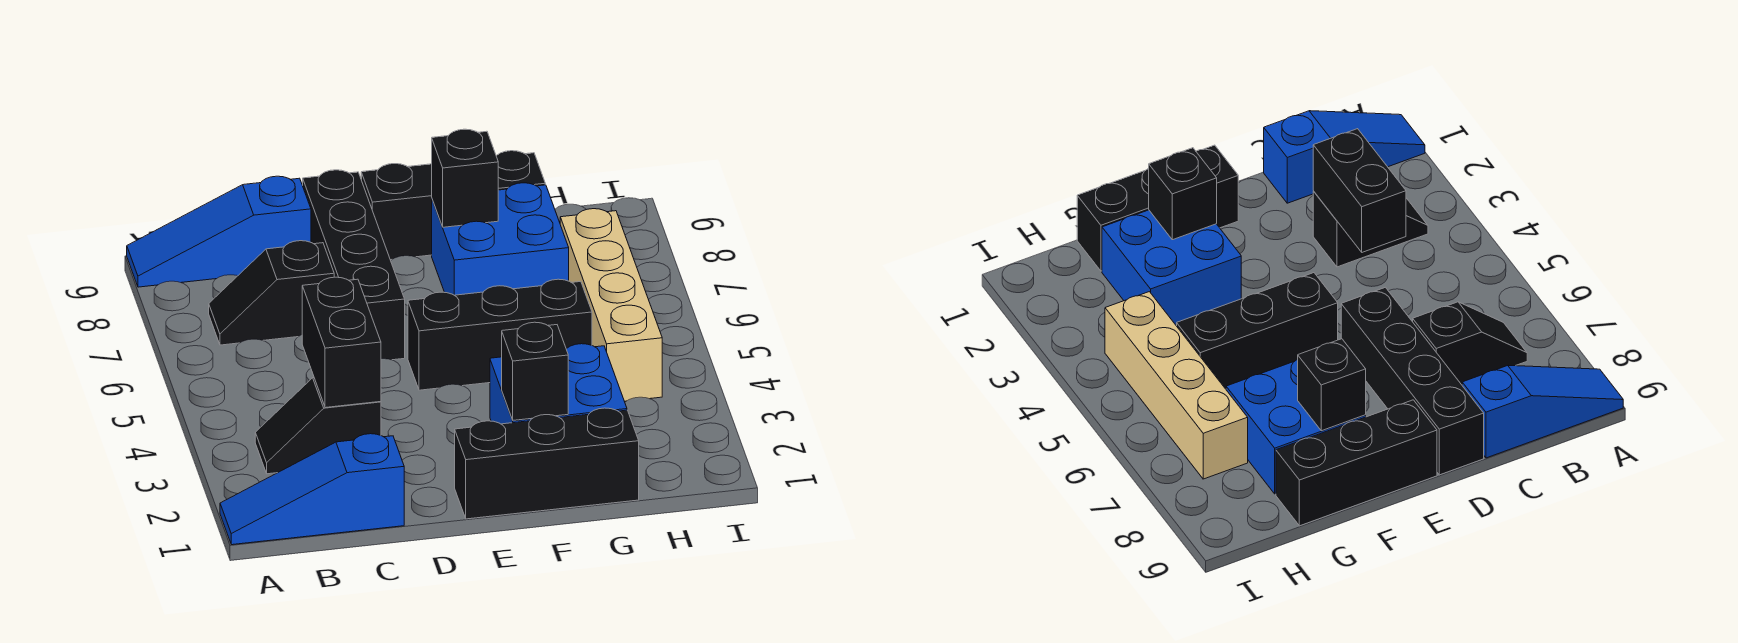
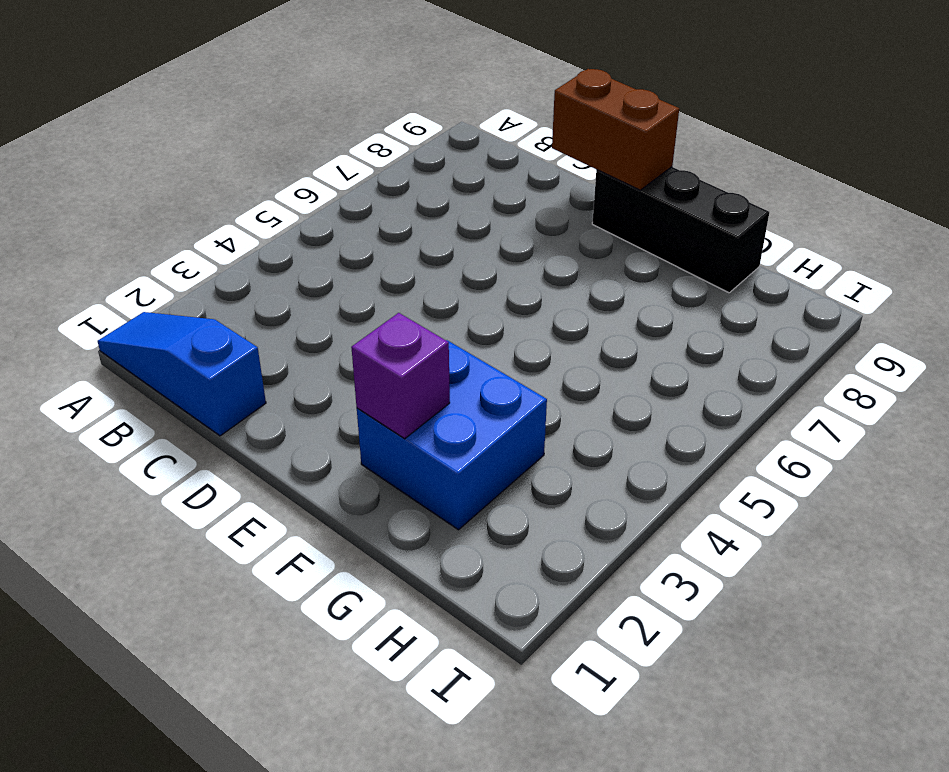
brown brick D9:E9 level 2 -> none
purple brick F2 level 2 -> black brick F2 level 2
none -> blue slope A9:C9 level 1 top C
none -> black slope B3:C3 level 1 top C
none -> black slope B7:C7 level 1 top C

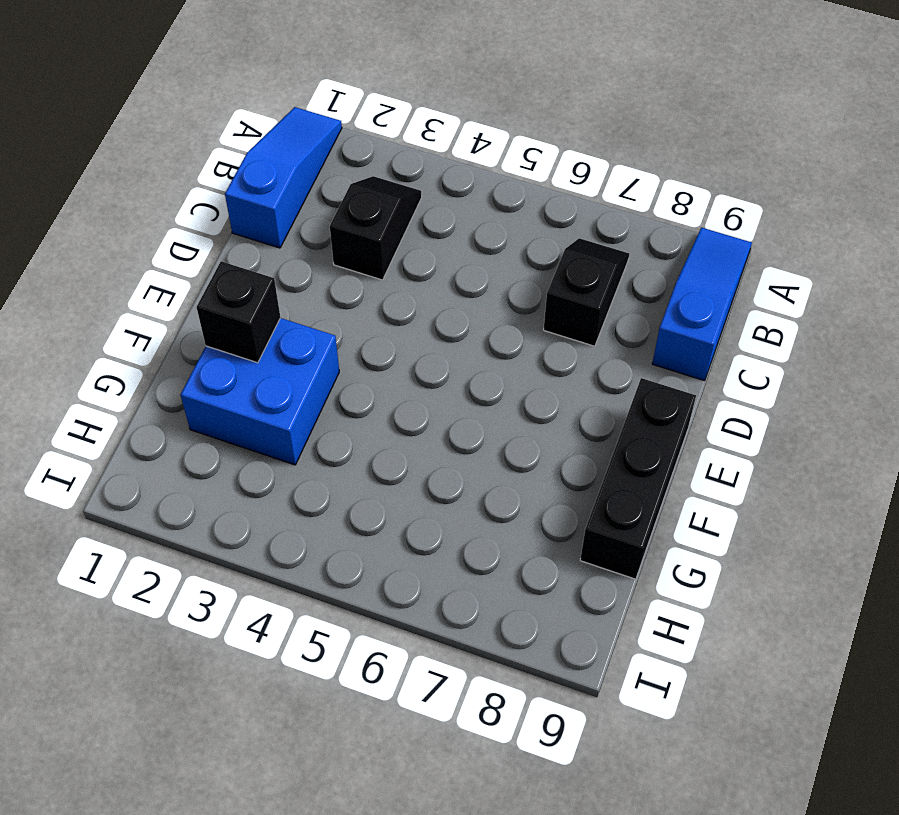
none -> black brick D6:D9 level 1
none -> black brick E1:G1 level 1
none -> black brick E5:G5 level 1

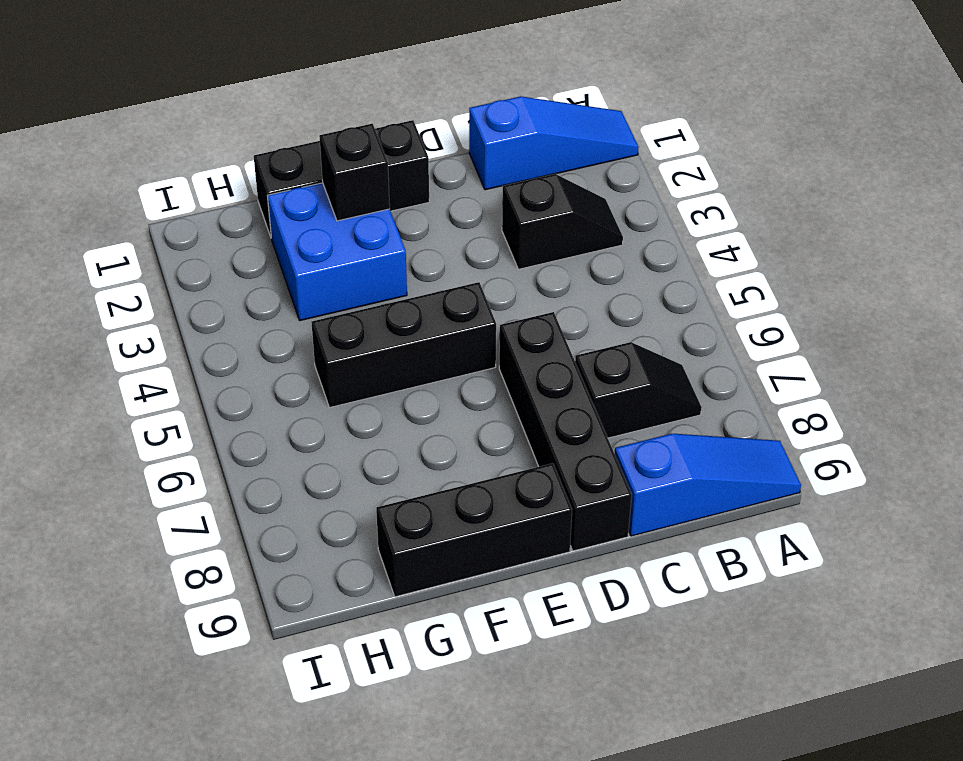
none -> blue brick F7:G8 level 1
none -> tan brick H4:H7 level 1
none -> black brick C3:C4 level 2

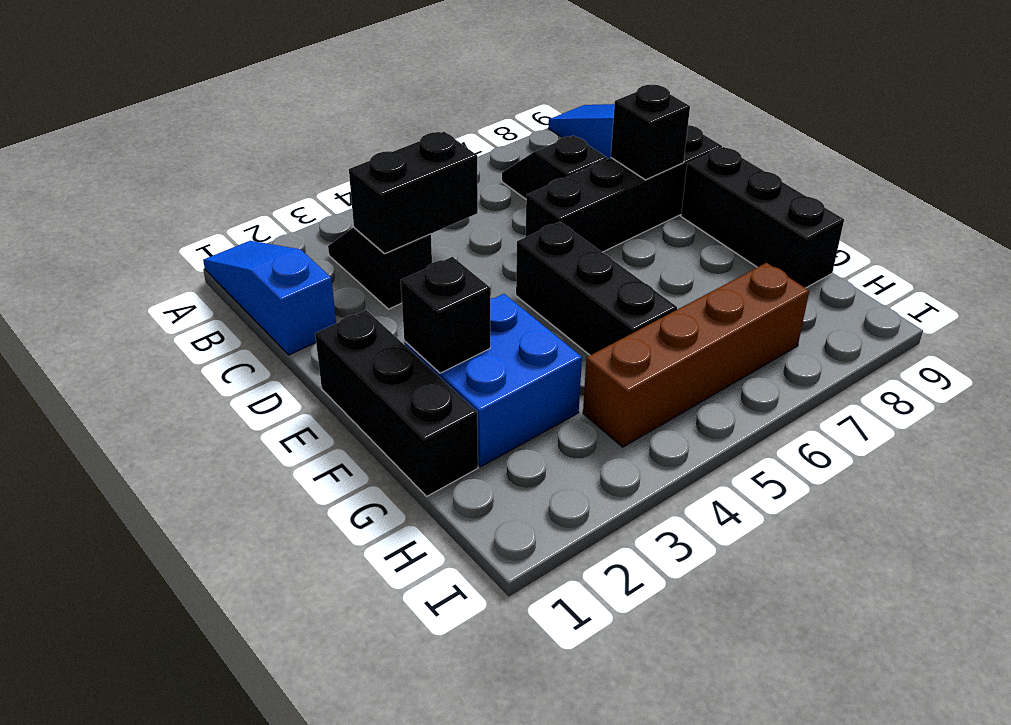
black brick D8 level 2 -> black brick F8 level 2
brown brick H4:H7 level 1 -> tan brick H4:H7 level 1
none -> blue brick F7:G8 level 1

